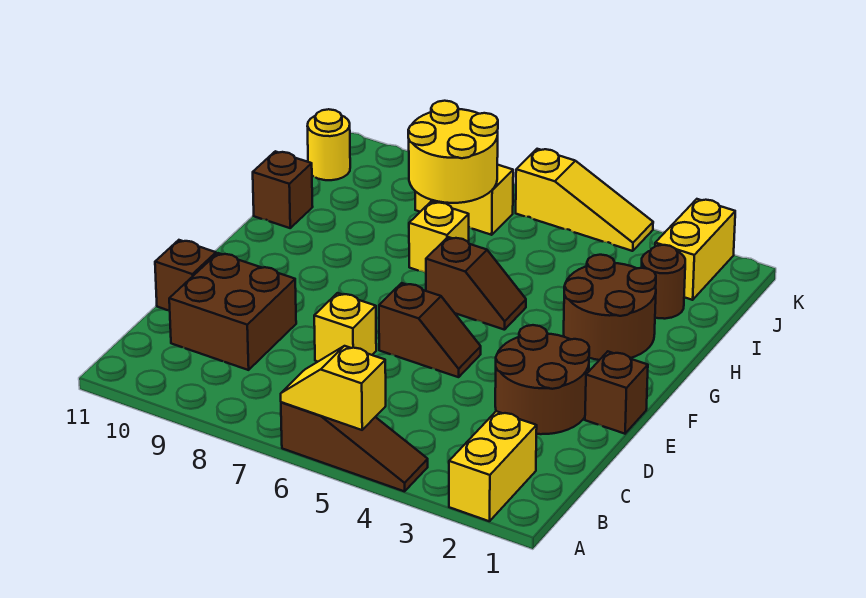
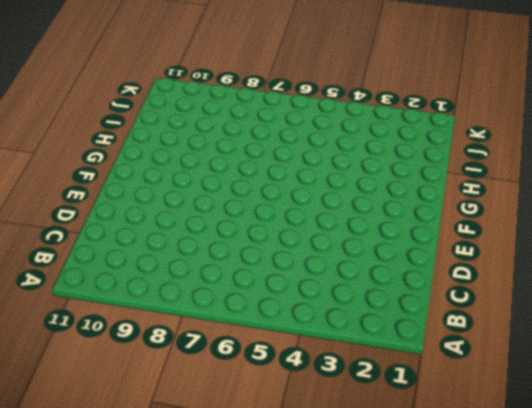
none -> yellow brick A2:B2 level 1
none -> brown slope A4:A6 level 1 top 6
none -> brown brick C9:D10 level 1

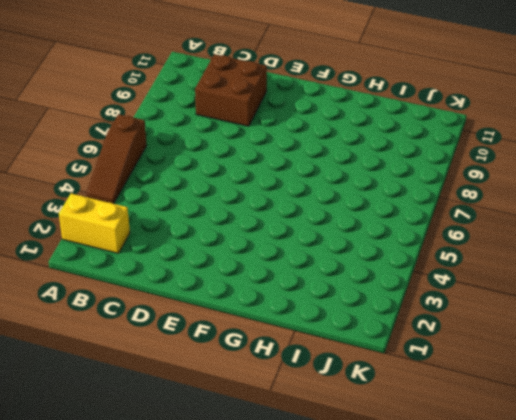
none -> brown round brick D2:E3 level 1
none -> yellow brick D7 level 1
none -> brown brick D11 level 1

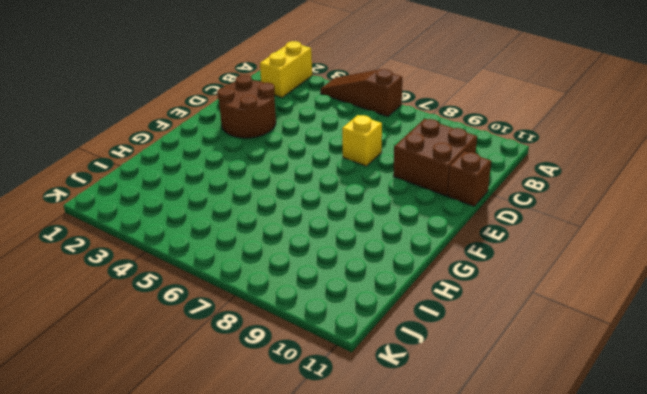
none -> brown brick E1 level 1
none -> brown slope E5:E6 level 1 top 6
none -> brown round brick G2:H3 level 1

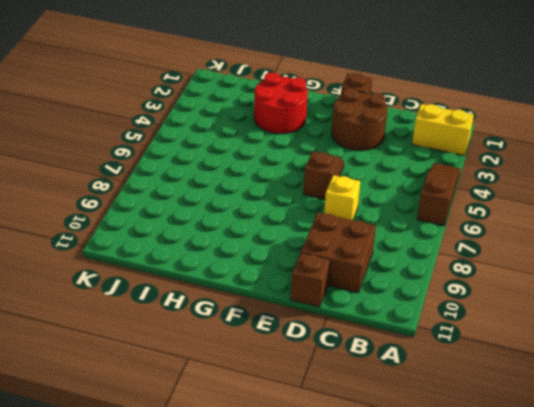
red round brick G2:H3 level 1 -> brown round brick G2:H3 level 1
none -> brown slope G5:G6 level 1 top 6
none -> yellow brick H7 level 1
none -> brown brick H11 level 1

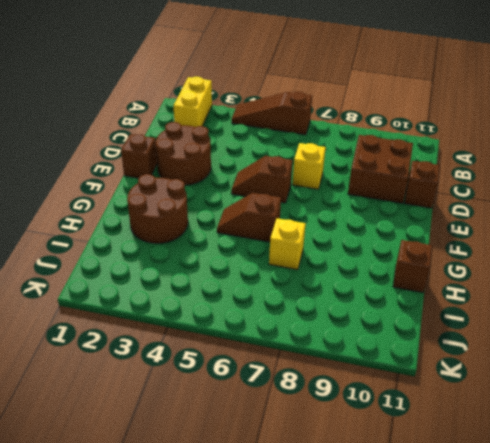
none -> brown round brick I2 level 1
none -> yellow brick J2:K2 level 1
none -> yellow brick J7:J8 level 1

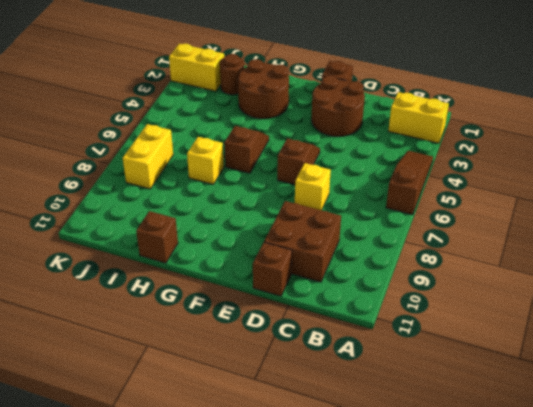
none -> yellow round brick J11 level 1
none -> yellow slope K4:K6 level 1 top 6
none -> yellow slope A5:A6 level 2 top 5

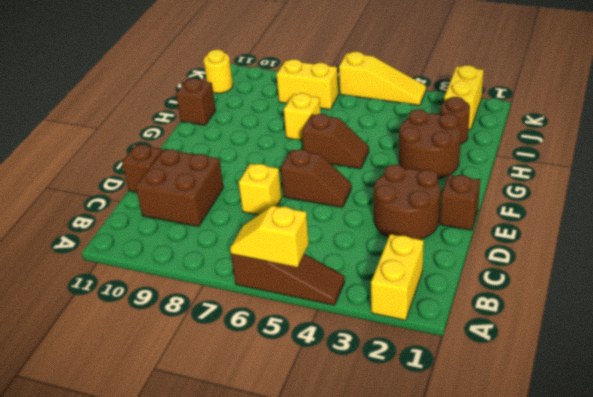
none -> yellow round brick I7:J8 level 2

